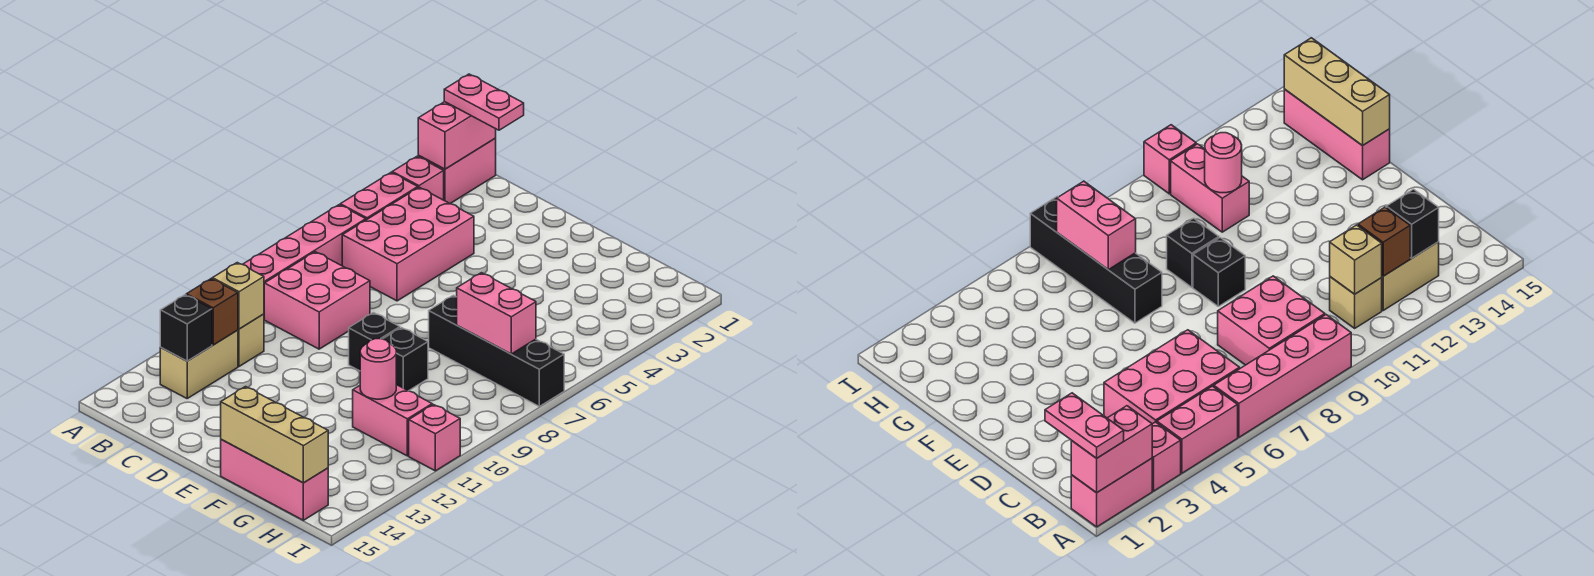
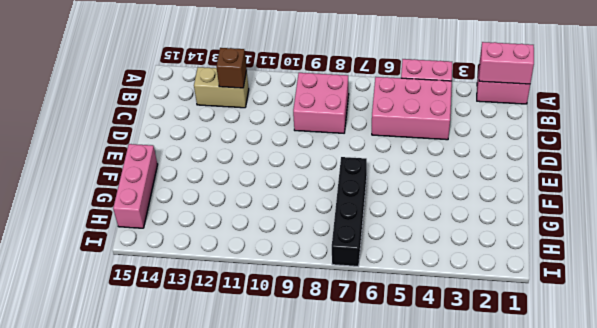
none -> pink brick A3 level 1
none -> pink brick A6:A9 level 1
none -> tan brick B11 level 1

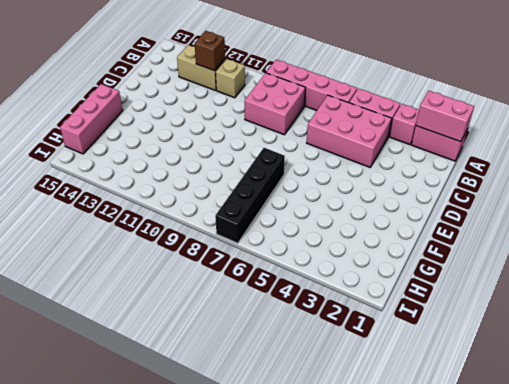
none -> black brick E9 level 1
none -> black brick F9 level 1
none -> pink brick G11:H11 level 1

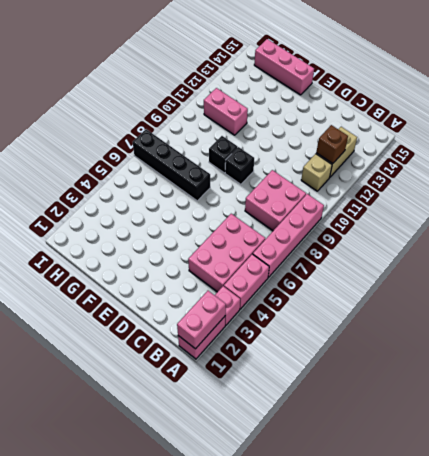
none -> pink brick I11 level 1
none -> tan brick B11 level 2
none -> black brick B13 level 2

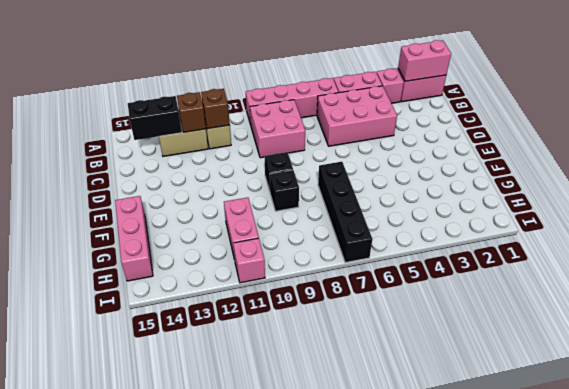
brown brick B11 level 2 -> tan brick B11 level 2
black brick B13:B14 level 2 -> black brick B13 level 2
none -> tan brick F15:H15 level 2
none -> pink brick G7:H7 level 2
none -> pink round brick G11 level 2

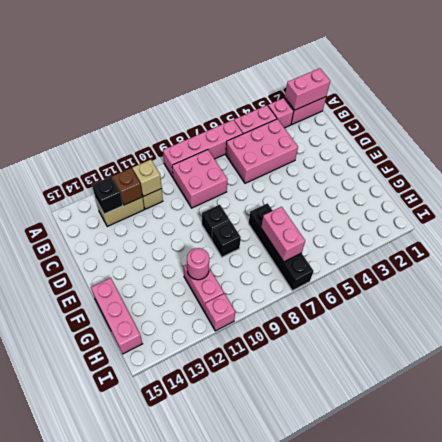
none -> tan brick F15:H15 level 2
none -> pink plate A1:B1 level 3

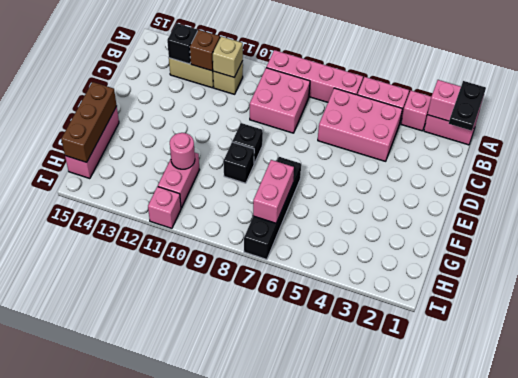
black plate A1:B1 level 3 -> pink plate A1:B1 level 3
brown brick F15:H15 level 2 -> tan brick F15:H15 level 2

